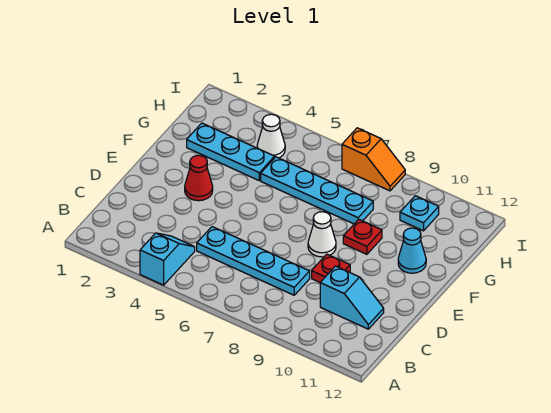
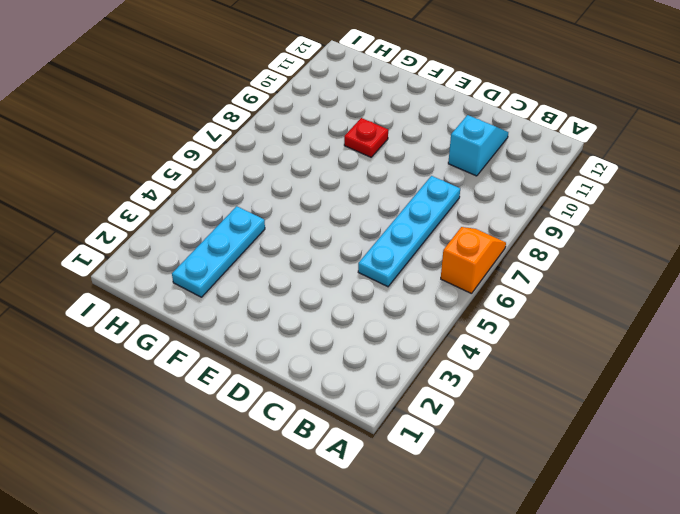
orange slope A6:A7 level 1 top 6 -> orange slope I7:I8 level 1 top 7
none -> cyan slope A4:B4 level 1 top A
none -> red plate D9 level 1
none -> red cone E3 level 1

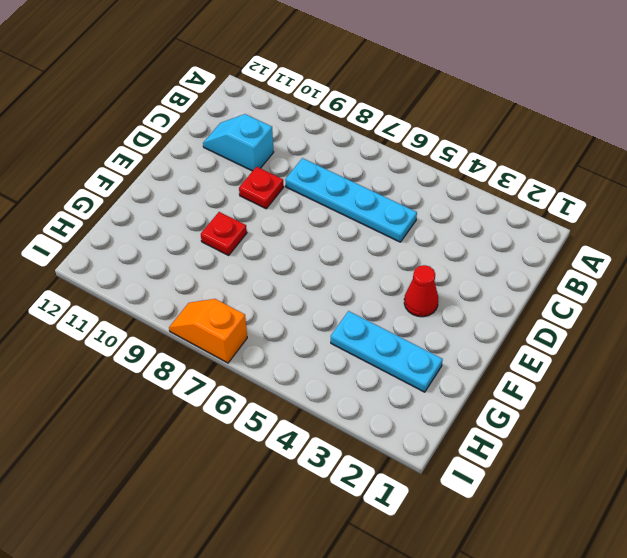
none -> cyan slope A4:B4 level 1 top A
none -> white cone E8 level 1
none -> cyan cone F11 level 1

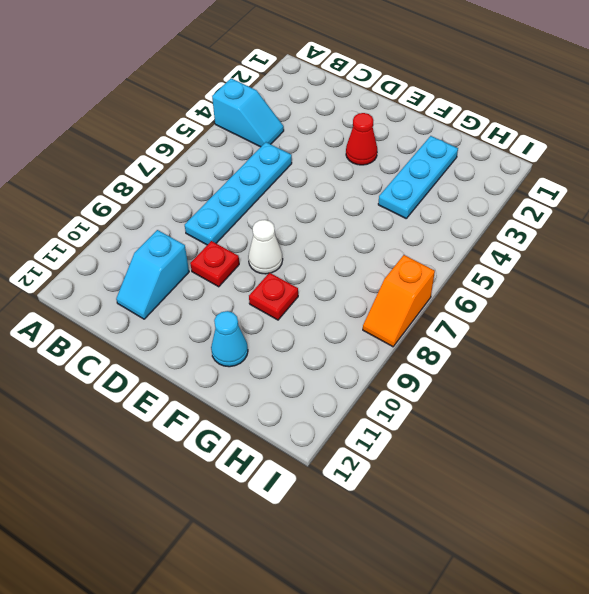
none -> cyan plate G5:G8 level 1
none -> white cone H4 level 1
none -> cyan plate H10 level 1

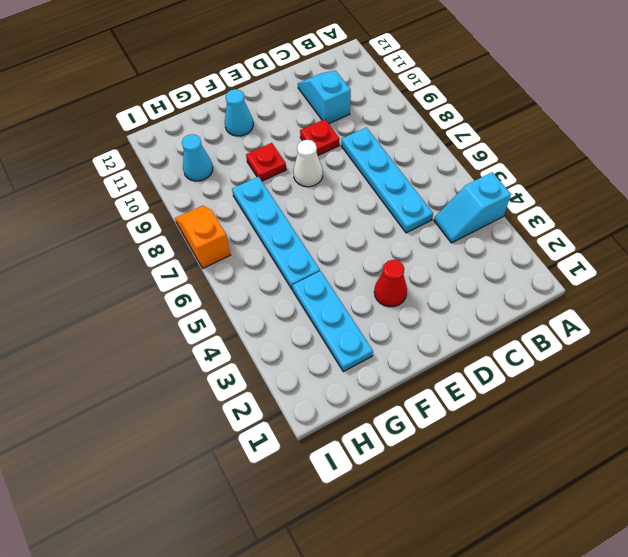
cyan cone H10 level 1 -> cyan plate H10 level 1
none -> white cone H4 level 1

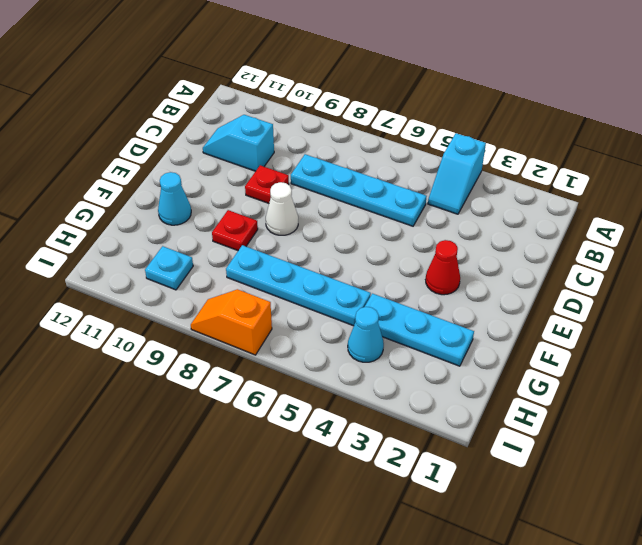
cyan cone H4 level 1 -> white cone H4 level 1

